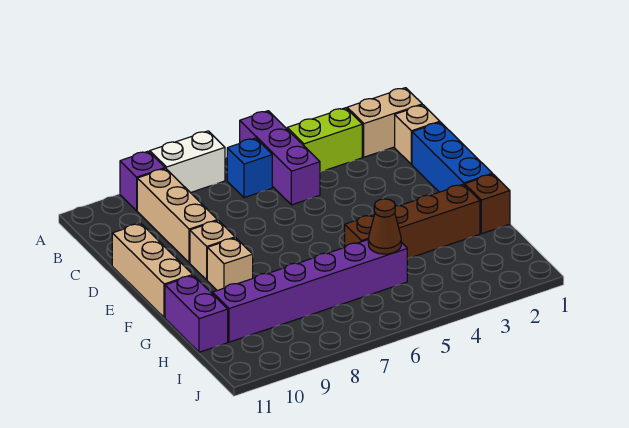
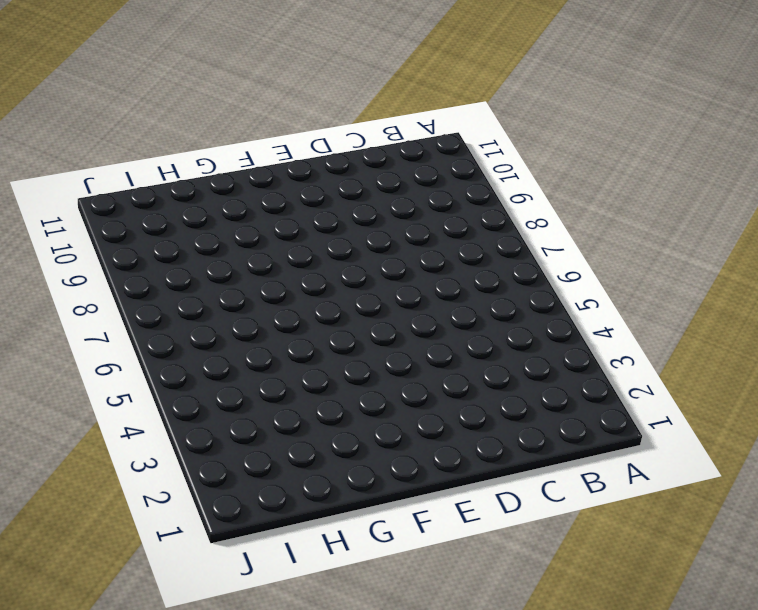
none -> purple brick A5:C5 level 1
none -> white brick A7:A8 level 1
none -> purple brick A9 level 1

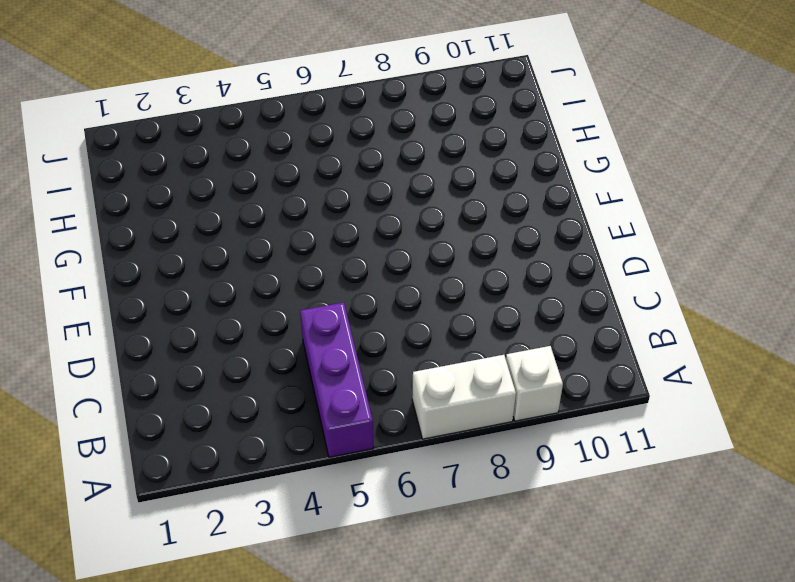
white brick A9 level 1 -> purple brick A9 level 1
none -> tan brick B1:B2 level 1
none -> lime brick B3:B4 level 1
none -> blue brick B6 level 1

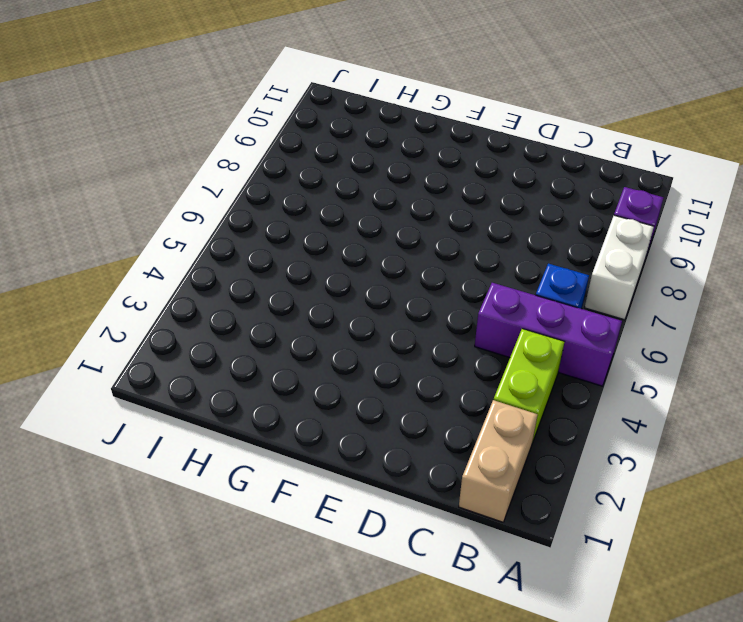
none -> tan brick B9:D9 level 1
none -> tan brick C1 level 1
none -> blue brick D1:F1 level 1

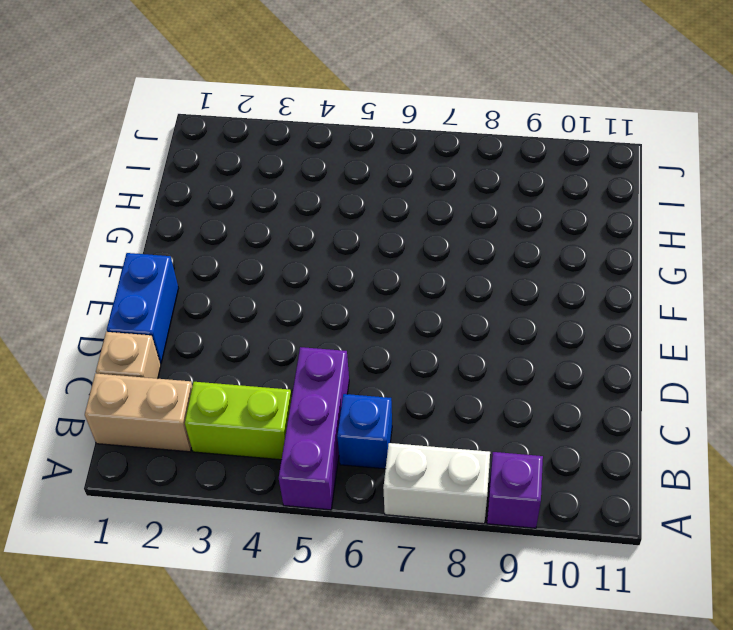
blue brick D1:E1 level 1 -> blue brick D1:F1 level 1
none -> tan brick B9:D9 level 1
none -> tan brick D11:F11 level 1
none -> tan brick E9 level 1

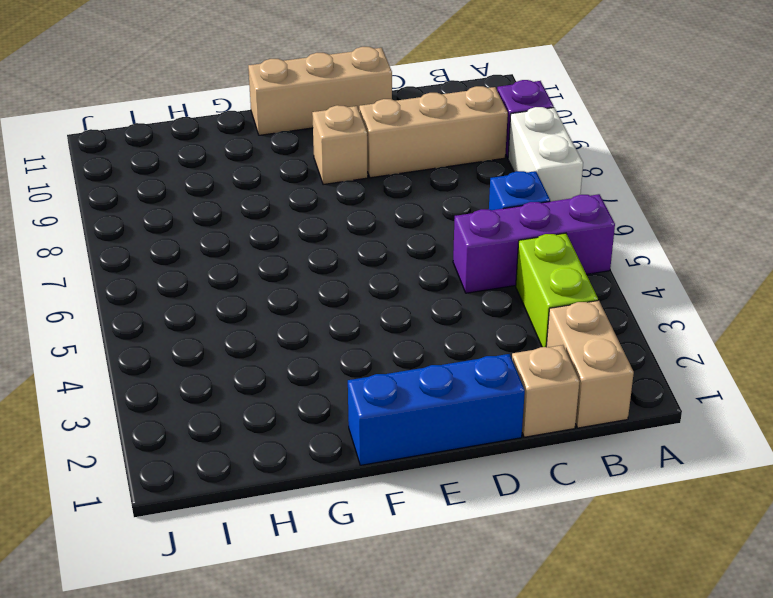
none -> tan brick F9 level 1
none -> brown brick G1 level 1
none -> brown brick G2:G5 level 1

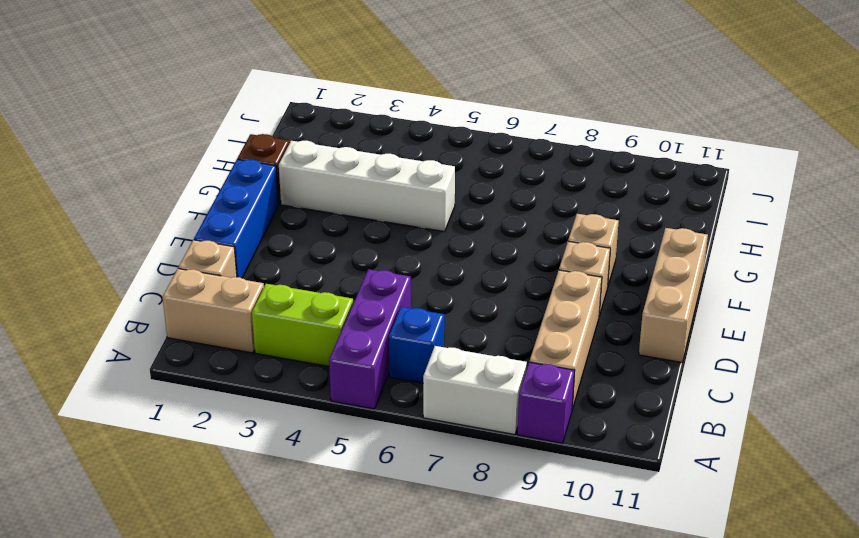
white brick G2:G5 level 1 -> brown brick G2:G5 level 1
none -> purple brick G11:H11 level 1
none -> purple brick H5:H10 level 1
none -> brown cone H5 level 2

